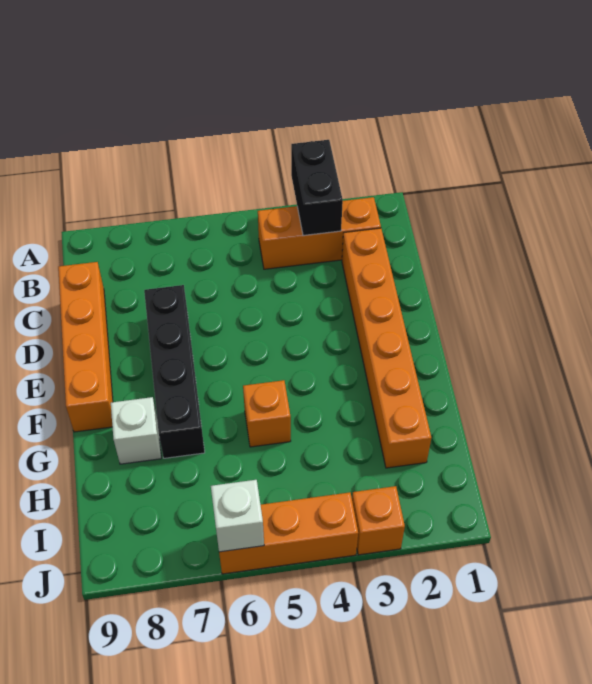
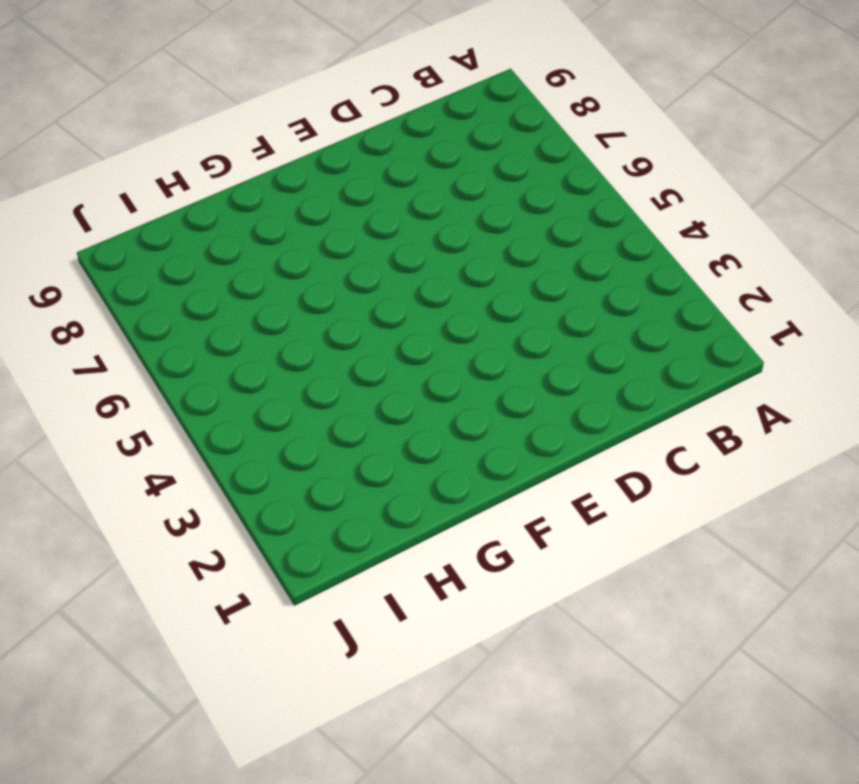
none -> orange brick B2:B4 level 1
none -> orange brick C2:H2 level 1

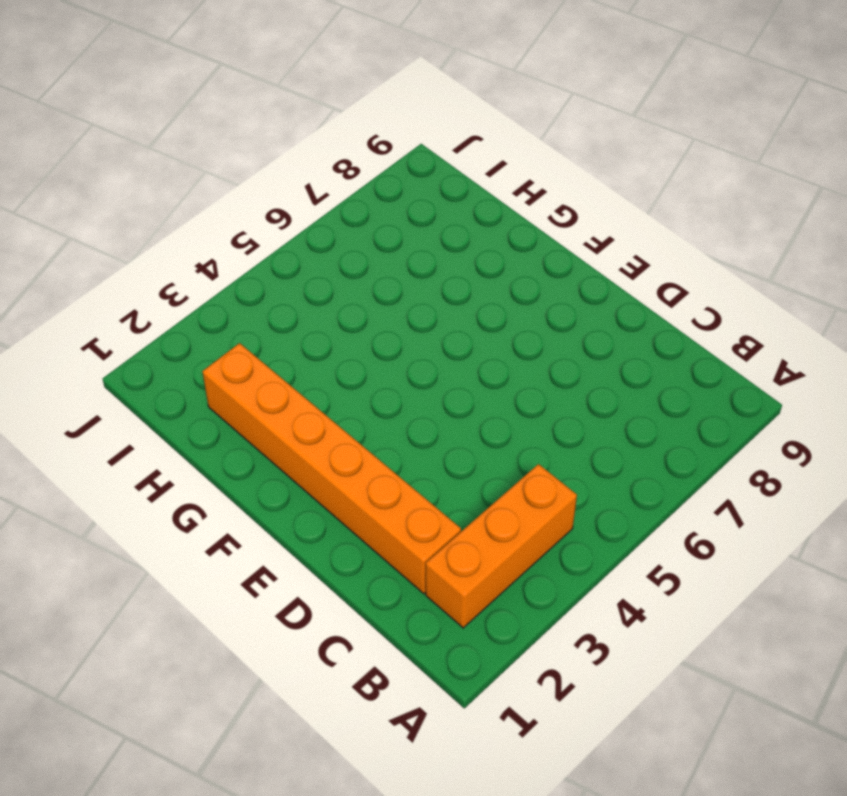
none -> orange brick C9:F9 level 1
none -> black brick D7:G7 level 1

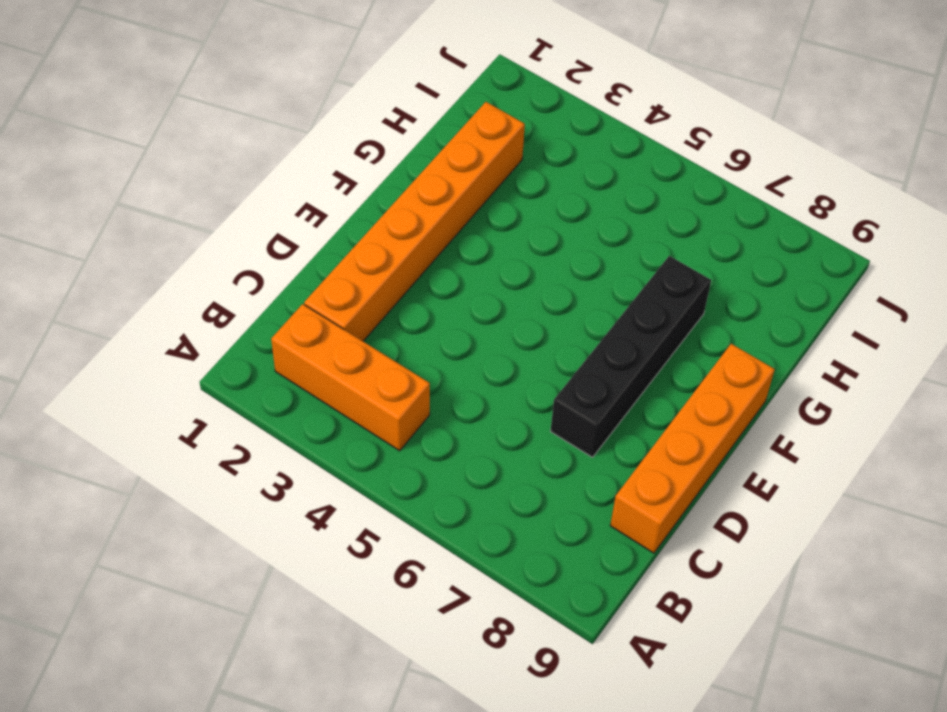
none -> orange brick G5 level 1
none -> white brick G8 level 1

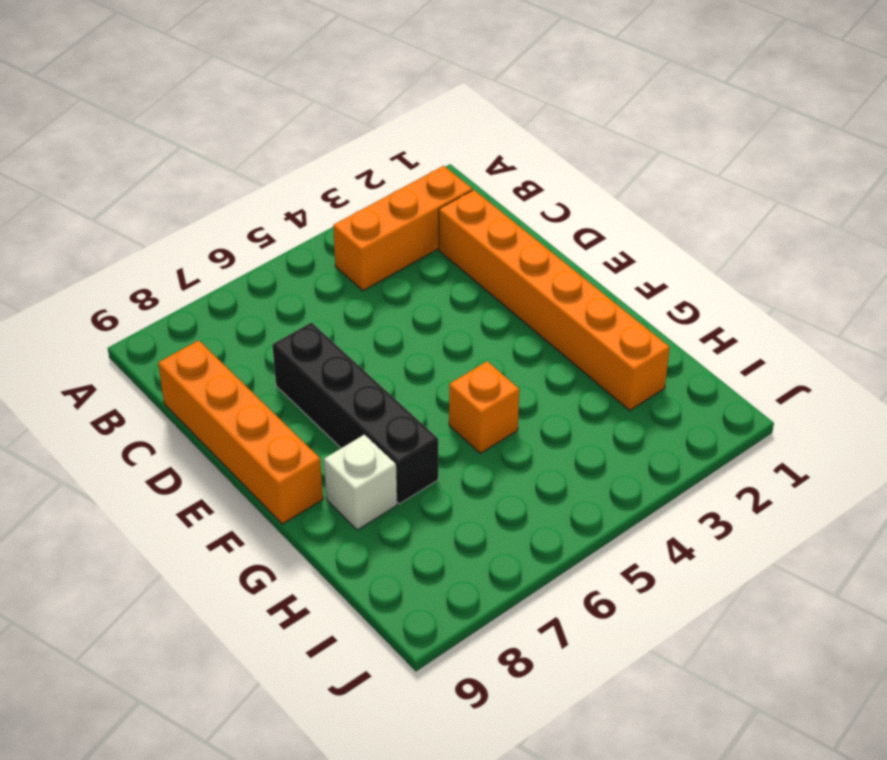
none -> orange brick J3 level 1
none -> orange brick J4:J6 level 1

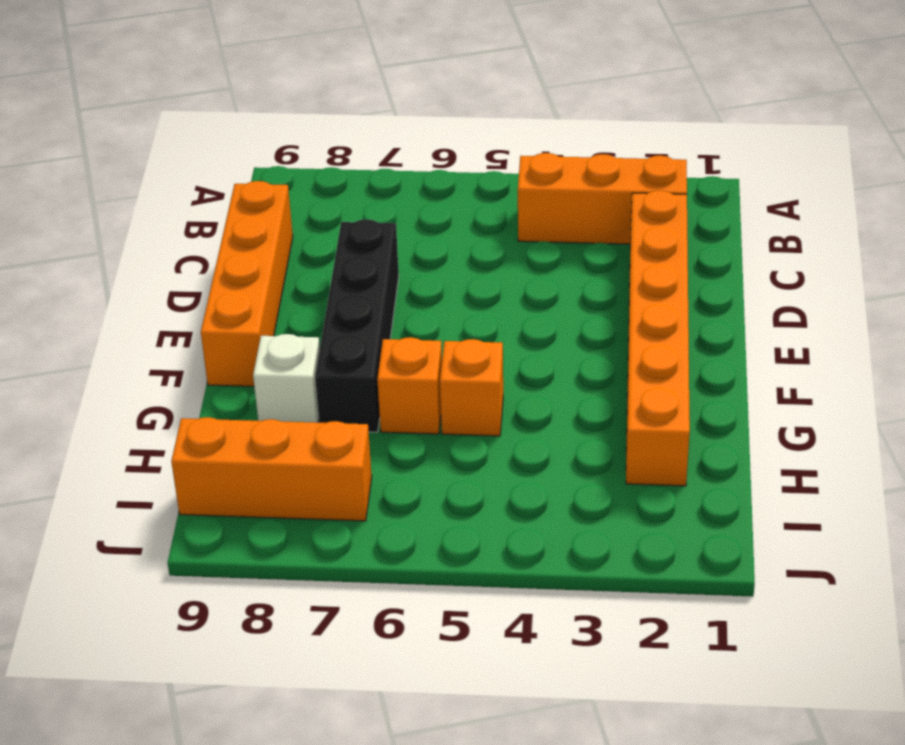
orange brick G6 level 1 -> orange brick J3 level 1
orange brick I7:I9 level 1 -> orange brick J4:J6 level 1
none -> black brick A3:B3 level 2
none -> white brick J6 level 2

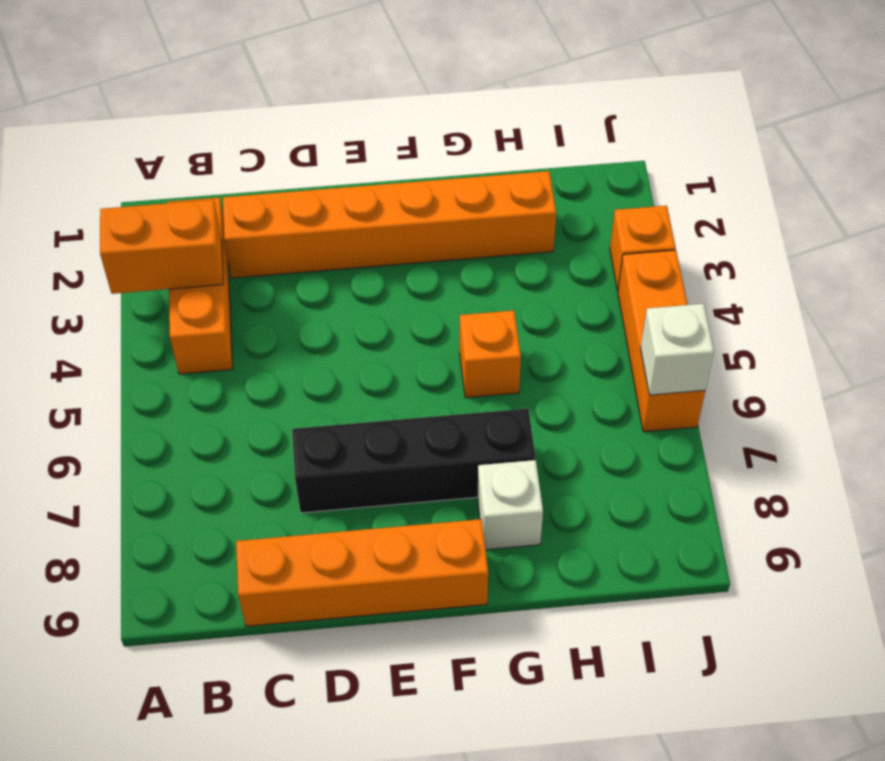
orange brick A3:B3 level 2 -> black brick A3:B3 level 2

